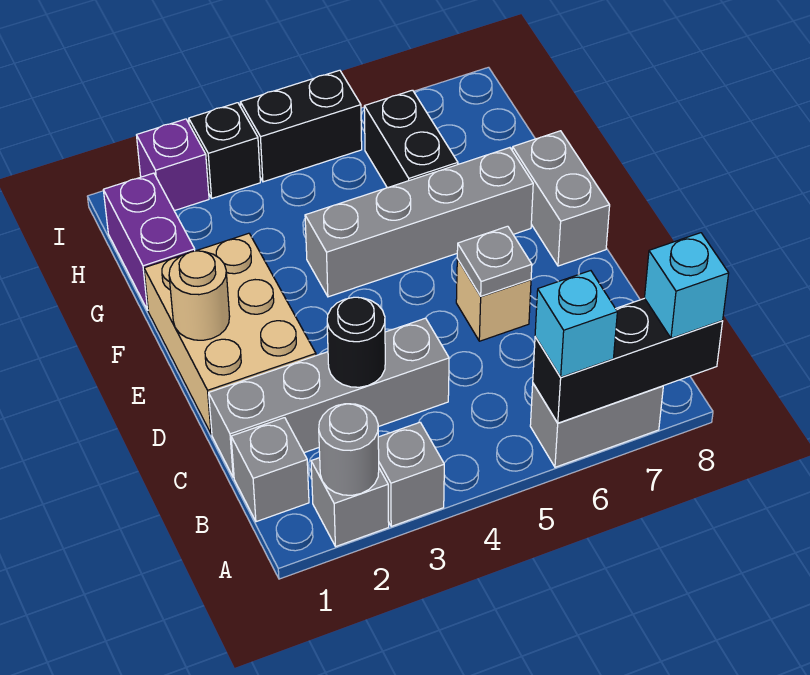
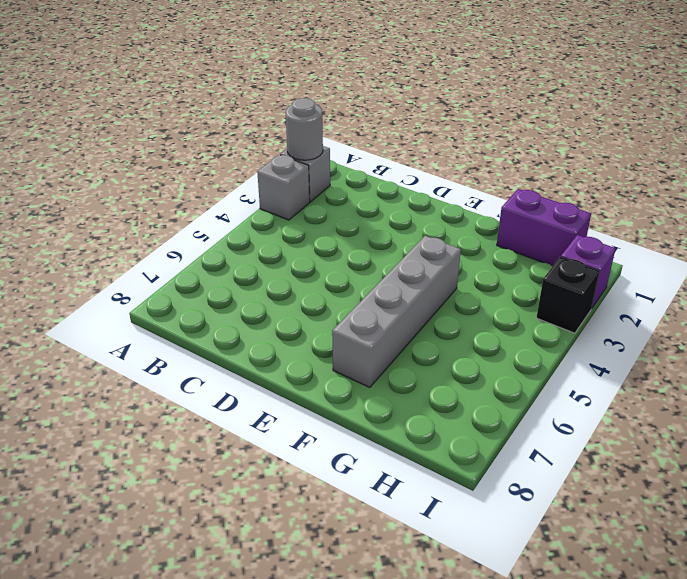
none -> grey brick A6:A7 level 1
none -> grey brick B1 level 1
none -> grey brick C1:C4 level 1

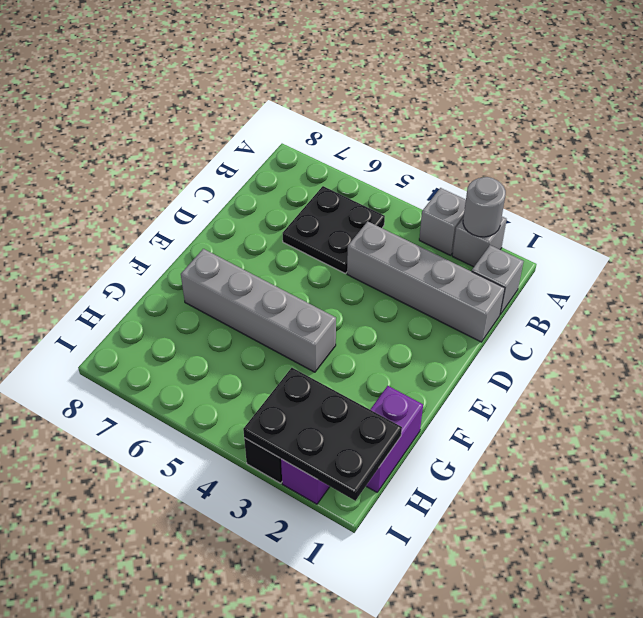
black plate B5:C6 level 1 -> none
black plate H1:I3 level 2 -> none
none -> grey brick A6:A7 level 1
none -> tan brick D1:F2 level 1
none -> tan brick D6 level 1

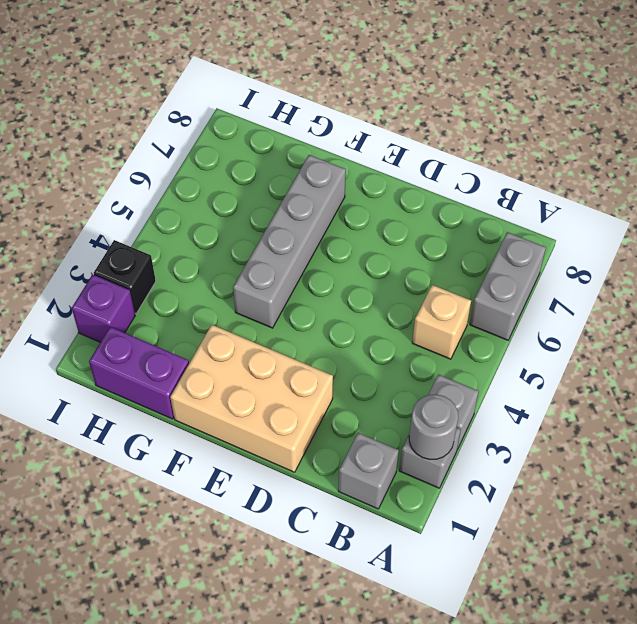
tan brick B5 level 1 -> tan brick D6 level 1
none -> grey brick C1:C4 level 1
none -> grey brick E8:F8 level 1
none -> black brick G6:H6 level 1

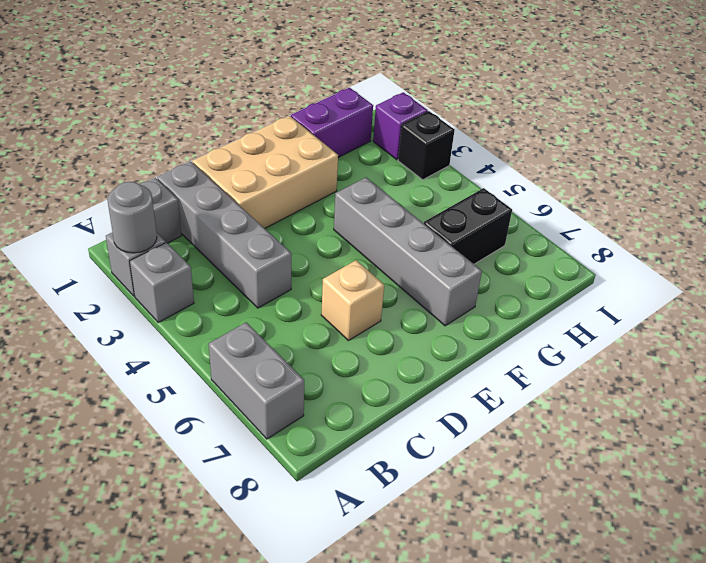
none -> grey brick E8:F8 level 1
none -> black brick I4:I5 level 1
none -> black brick A6:A8 level 2

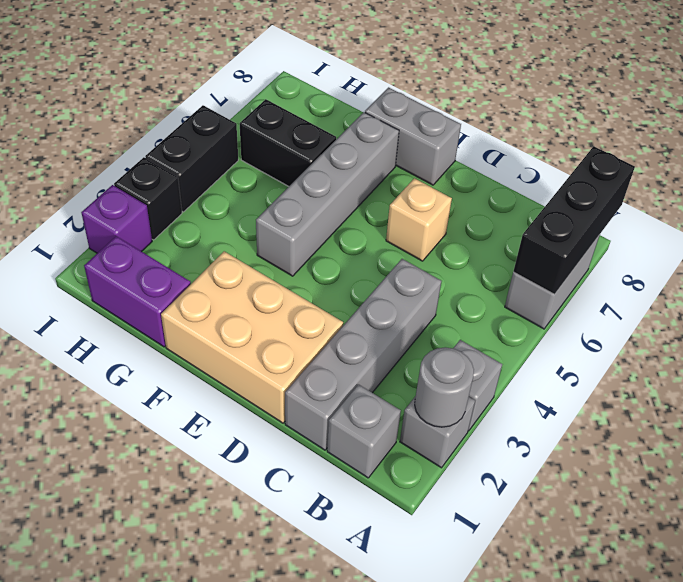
none -> black round brick C3 level 2
none -> grey plate D6 level 2
none -> tan round brick E1 level 2

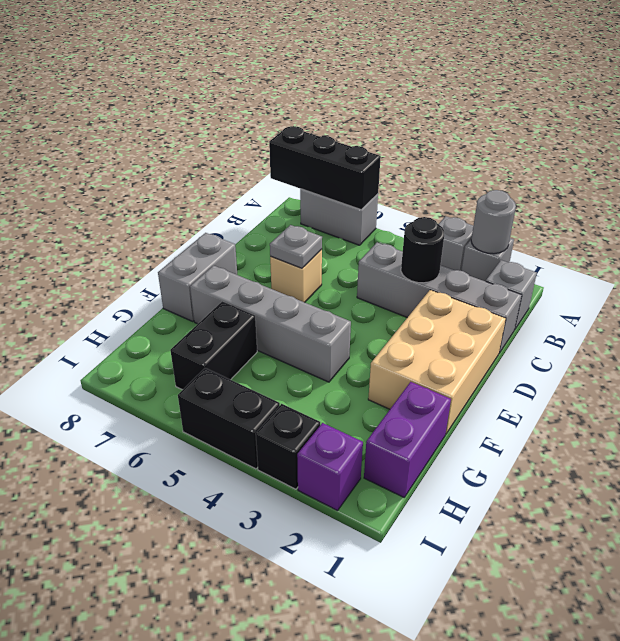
none -> tan round brick E1 level 2
none -> cyan brick A6 level 3
none -> cyan brick A8 level 3

